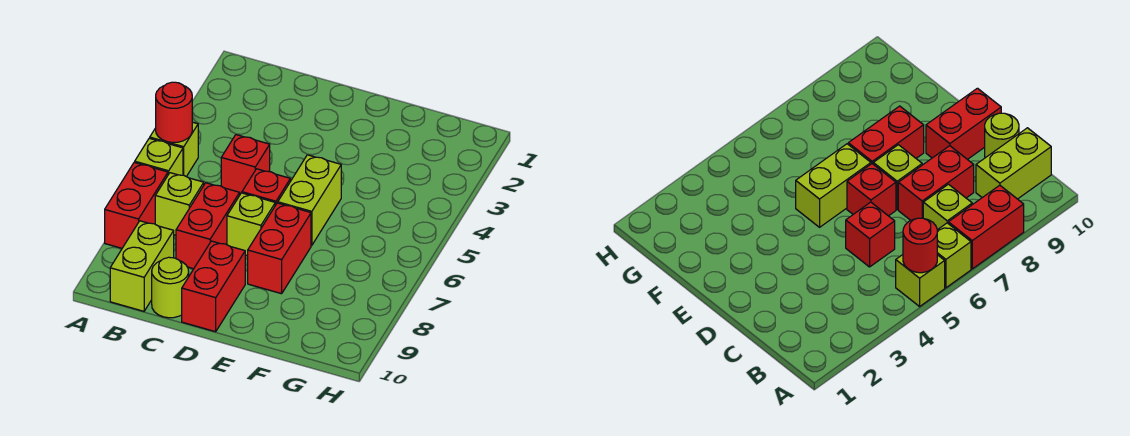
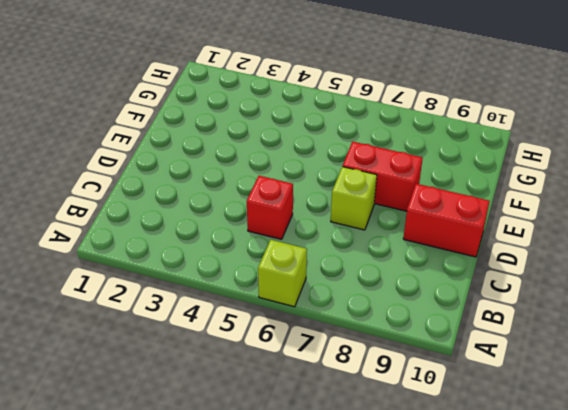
none -> lime brick A5 level 1
none -> red brick A7:A8 level 1
none -> lime brick B7 level 1

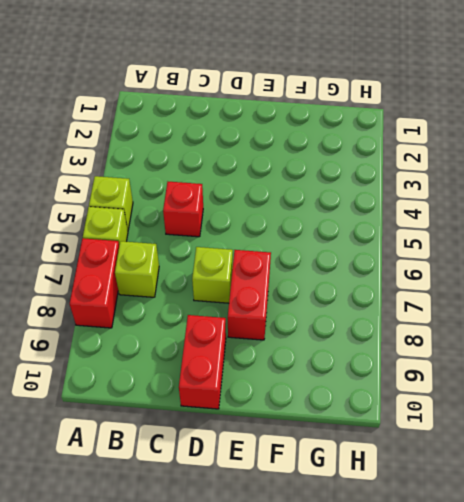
none -> lime brick B9:B10 level 1
none -> red brick C7:C8 level 1
none -> lime round brick C10 level 1

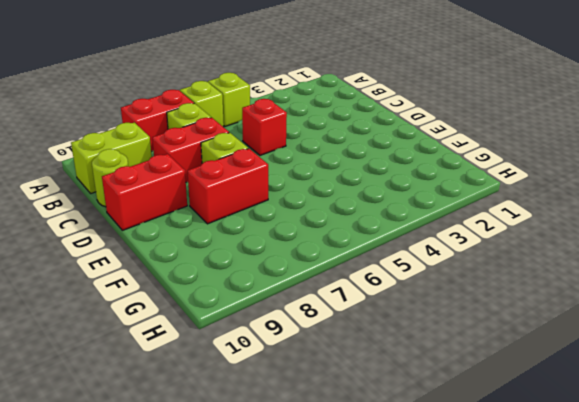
none -> red brick D6 level 1
none -> lime brick E5:E6 level 1
none -> red round brick A5 level 2

